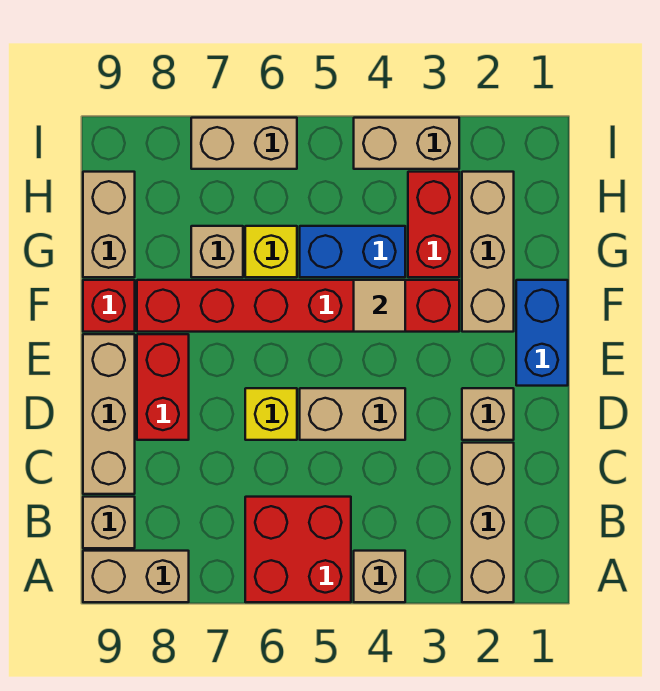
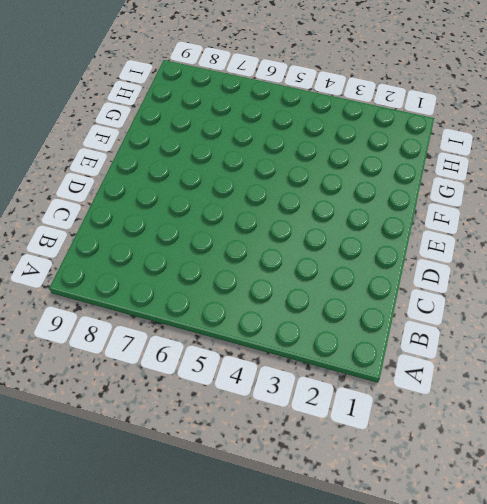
none -> tan brick A2:C2 level 1
none -> tan brick A4 level 1
none -> red brick A5:B6 level 1

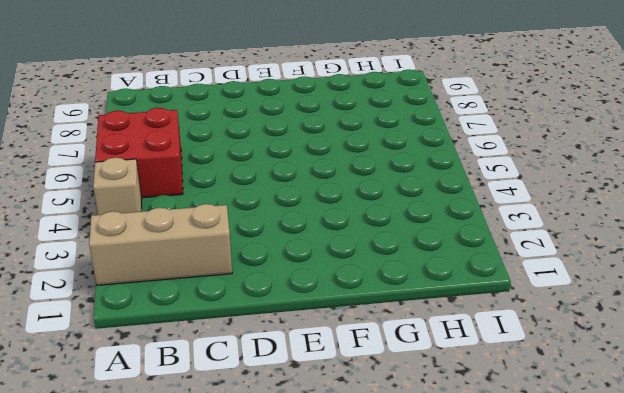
none -> tan brick A8:A9 level 1
none -> tan brick B9 level 1
none -> tan brick C9:E9 level 1

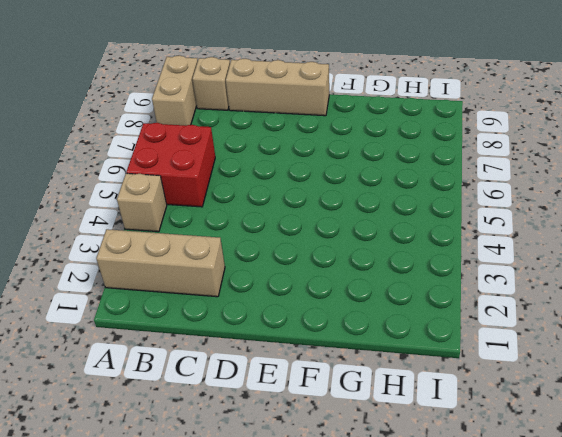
none -> tan brick D2 level 1
none -> tan brick D4:D5 level 1
none -> yellow brick D6 level 1

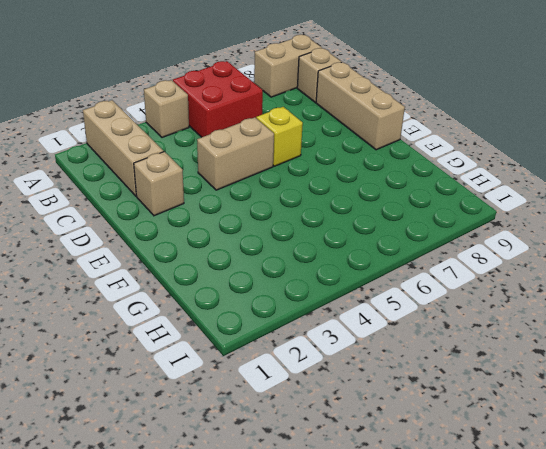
none -> red brick D8:E8 level 1
none -> blue brick E1:F1 level 1
none -> tan brick F2:H2 level 1

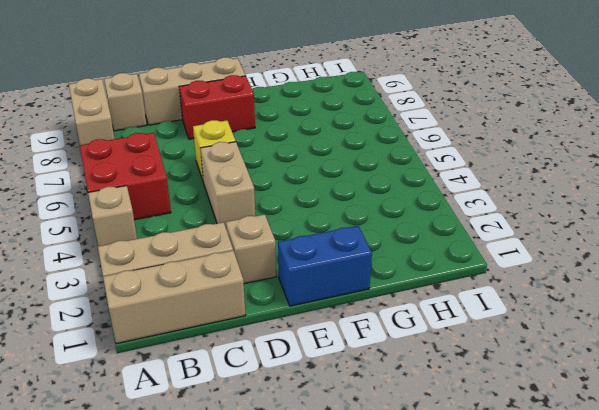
tan brick A1:C1 level 1 -> tan brick F2:H2 level 1
none -> red brick F3:F8 level 1
none -> red brick F9 level 1
none -> red brick G3:H3 level 1

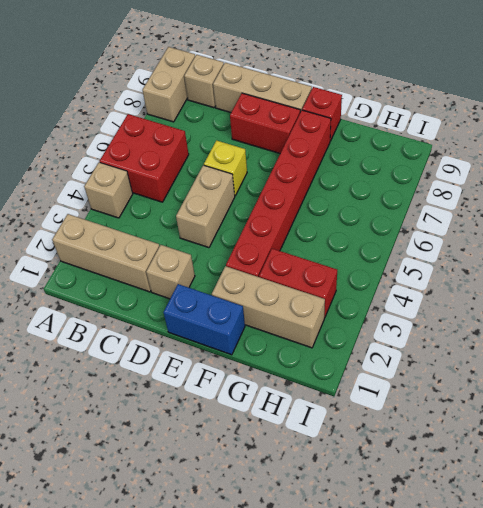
none -> blue brick G4:G5 level 1
none -> yellow brick G6 level 1
none -> tan brick G7 level 1

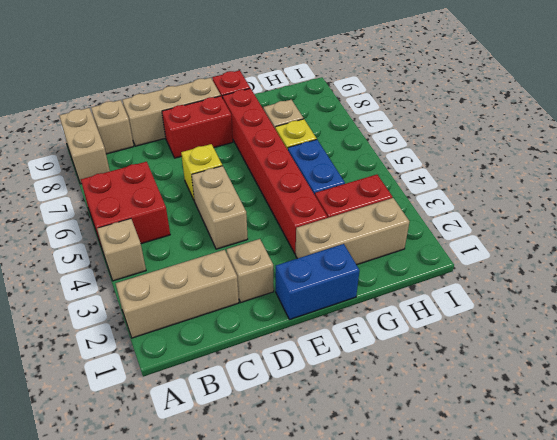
none -> tan brick G9:H9 level 1
none -> tan brick I3:I4 level 1
none -> tan brick I6:I7 level 1

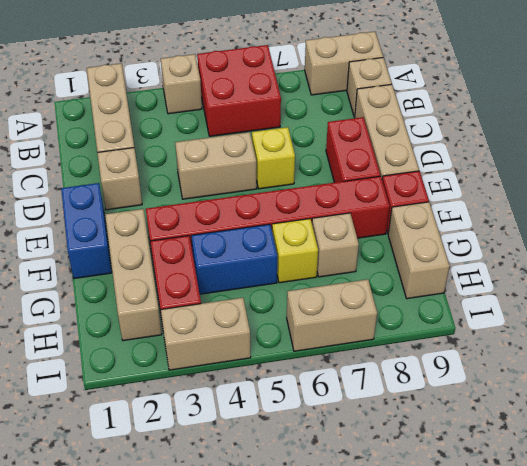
none -> tan tile F4 level 2

